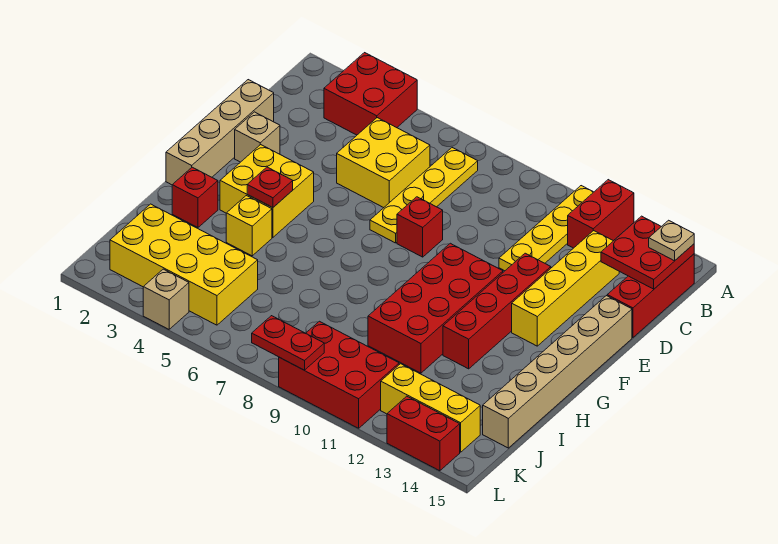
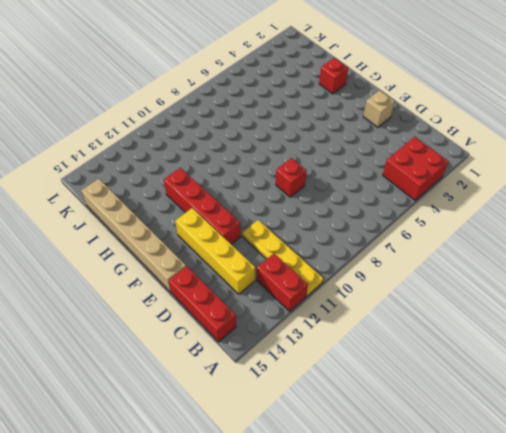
none -> yellow plate B7:E7 level 1
none -> yellow brick C5:D6 level 1
none -> tan brick D1:G1 level 1

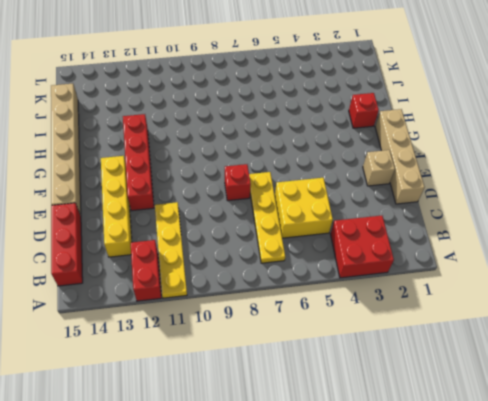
none -> yellow brick F3:G4 level 1
none -> red brick F10:I11 level 1
none -> yellow brick H4 level 1

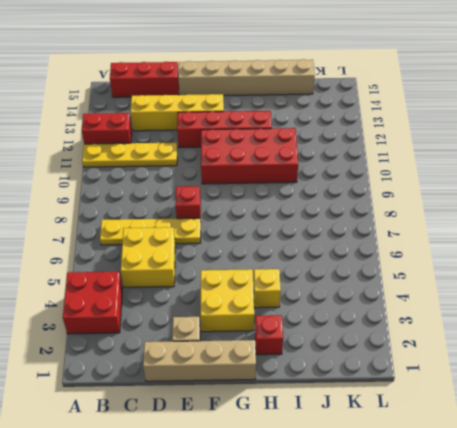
none -> yellow brick J2:K5 level 1
none -> red brick K9:L11 level 1
none -> yellow brick K12:K14 level 1

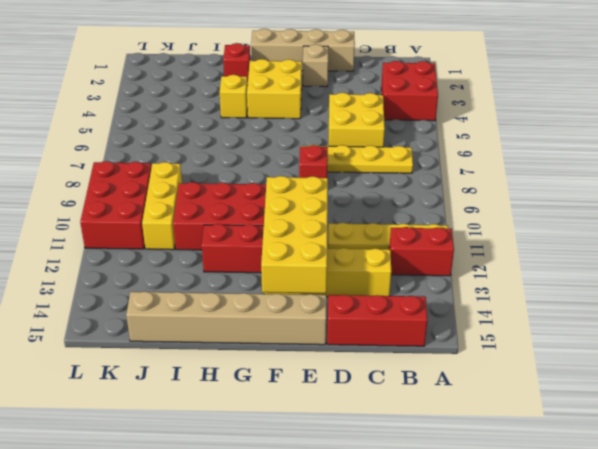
yellow brick E11:F14 level 2 -> yellow brick J2:K5 level 1
yellow brick J9:J11 level 1 -> yellow brick K12:K14 level 1
none -> tan brick L4 level 1
none -> red brick L13:L14 level 1
none -> red plate B14:C15 level 2

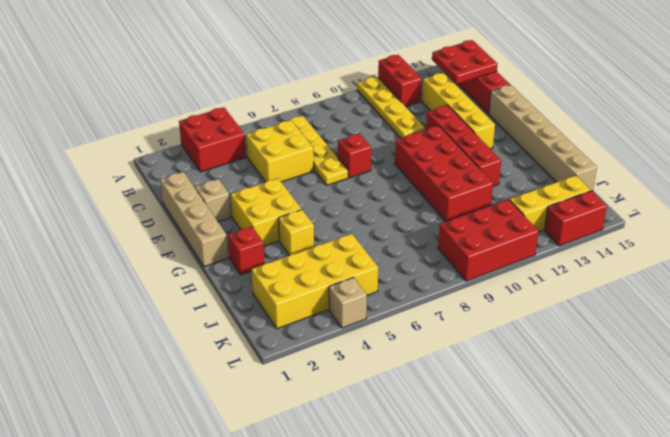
none -> red plate G4 level 2
none -> red plate L8:L9 level 2
none -> tan plate B15 level 3

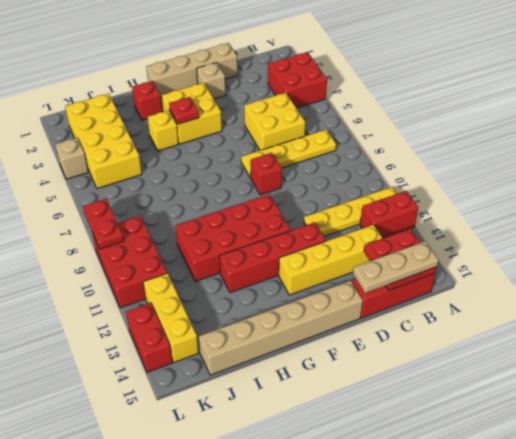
tan plate B15:D15 level 3 -> tan plate B15 level 3

